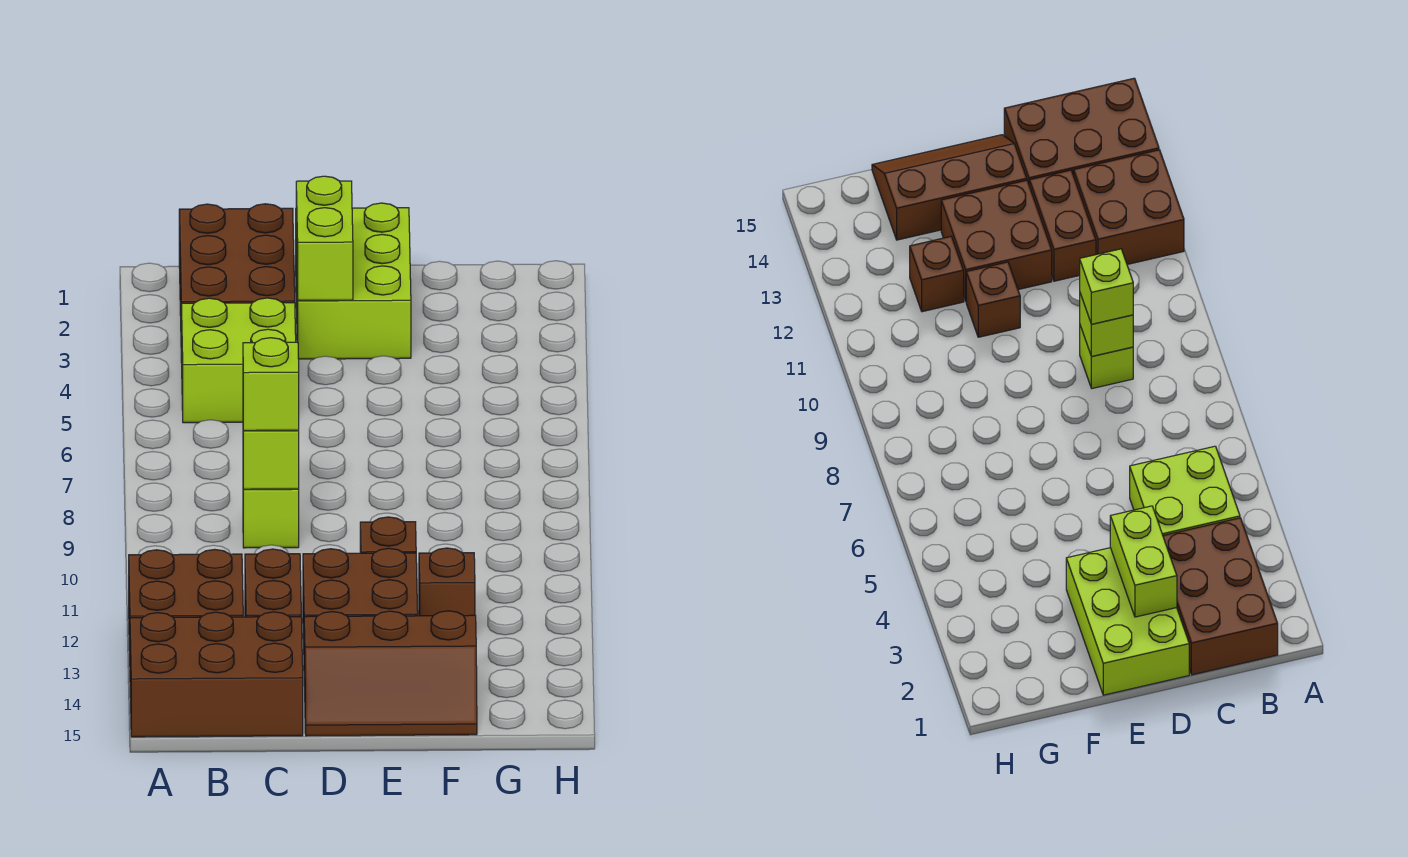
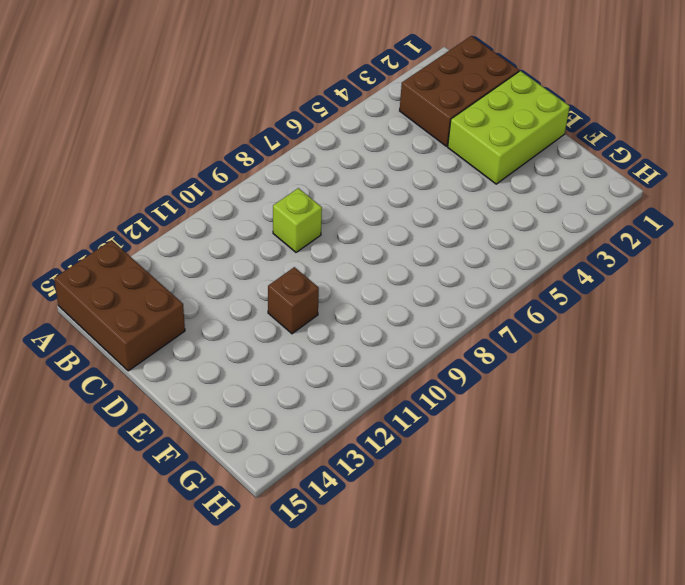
none -> brown brick A12:B13 level 1
none -> lime brick B4:C5 level 1
none -> brown brick C12:C13 level 1

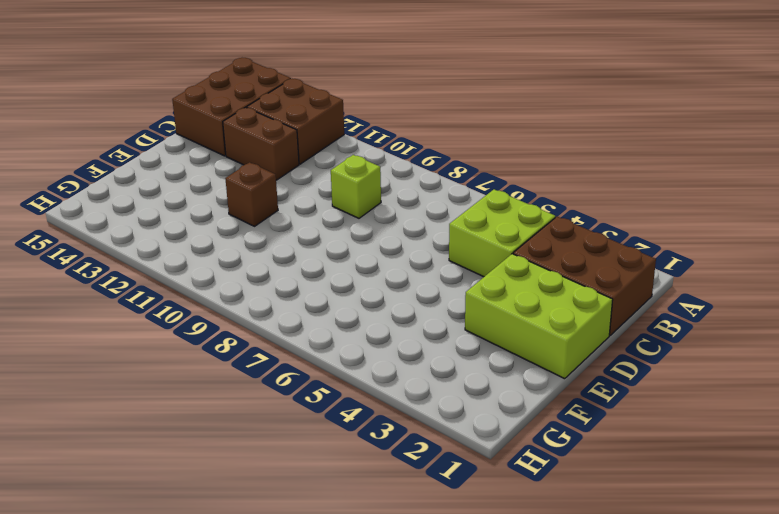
none -> brown brick D12:E13 level 1
none -> brown slope D14:F15 level 1 top 14
none -> brown brick F12 level 1

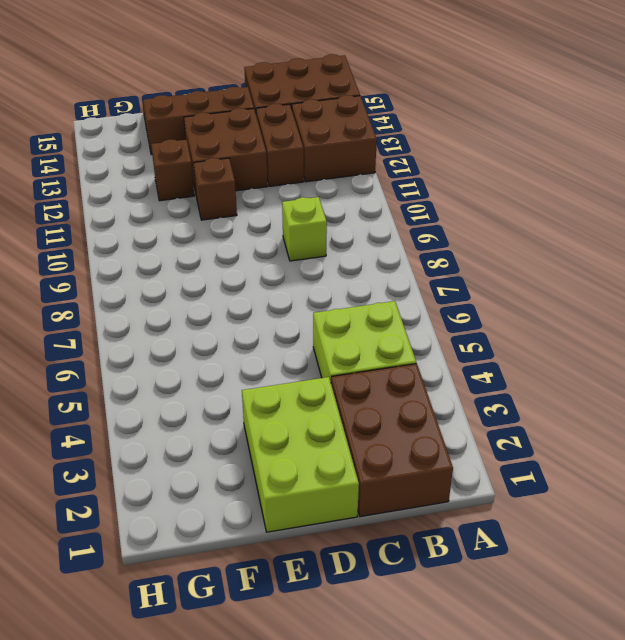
none -> lime brick C9 level 2
none -> lime brick D2:D3 level 2
none -> lime brick C9 level 3

